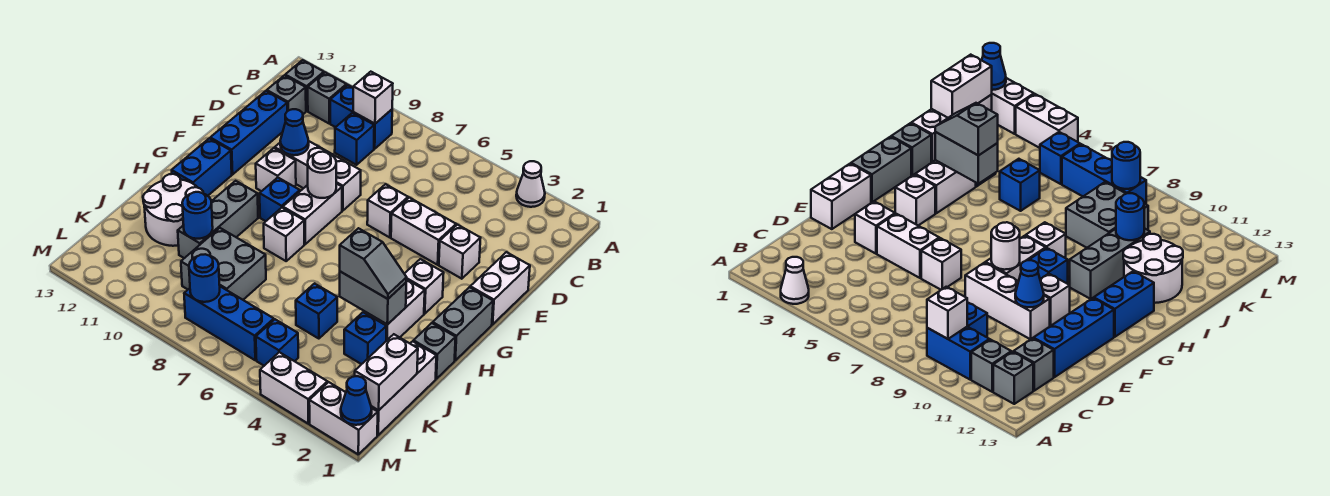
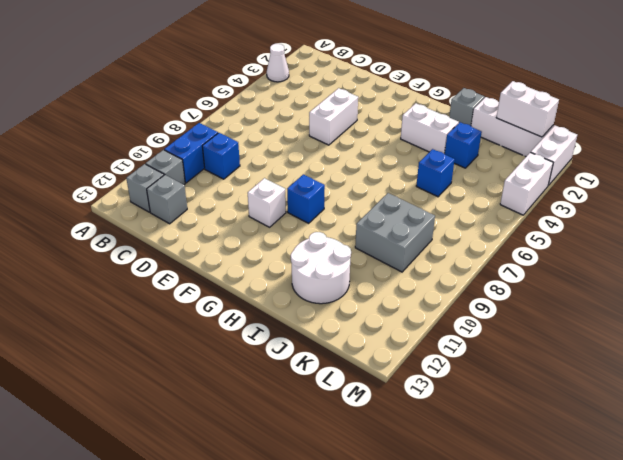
none -> blue brick D12:F12 level 1
none -> white brick E1:F1 level 1
none -> white brick E3 level 1
none -> white brick E6 level 1

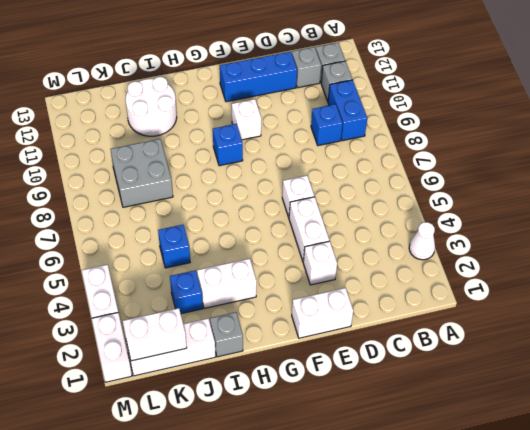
none -> white brick E8:E10 level 1
none -> white brick F8:G8 level 1
none -> grey brick G1:H1 level 1
none -> white brick G3 level 1

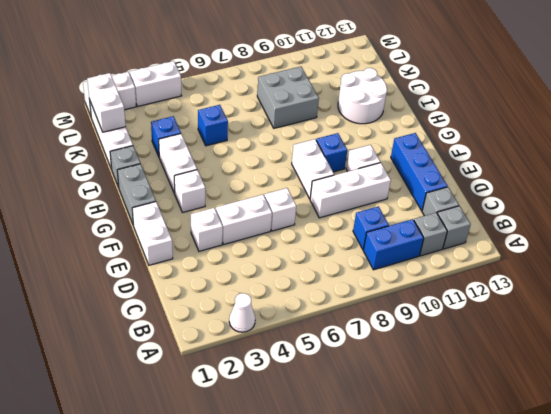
none -> blue brick G12:H12 level 1
none -> white brick H8 level 1
none -> grey brick H10:J10 level 1
none -> blue brick L5 level 1

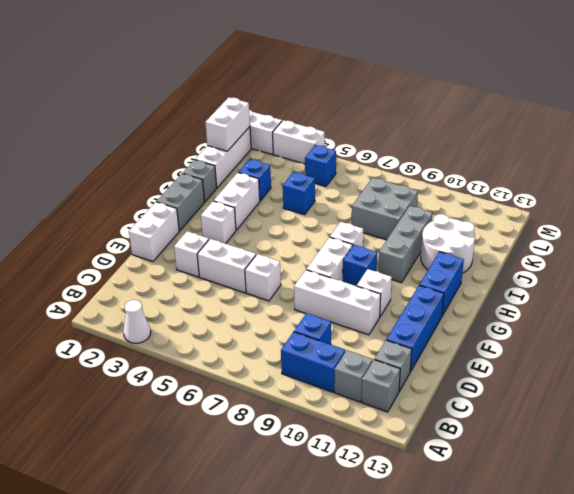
none -> blue brick L6:L8 level 1
none -> white brick B9 level 2
none -> blue cone E10 level 2
none -> white round brick F8 level 2

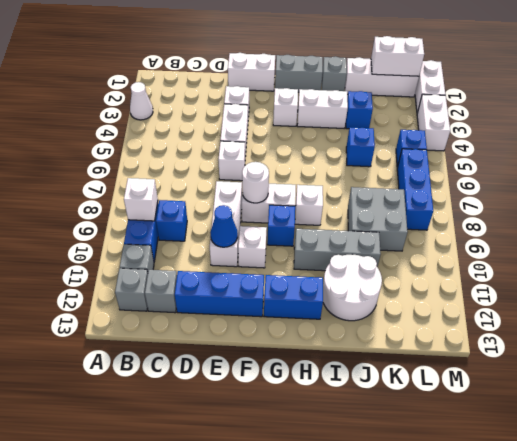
none -> grey brick I3:I4 level 2
none -> blue round brick J10 level 2
none -> blue round brick L8 level 2
none -> blue cone M1 level 2

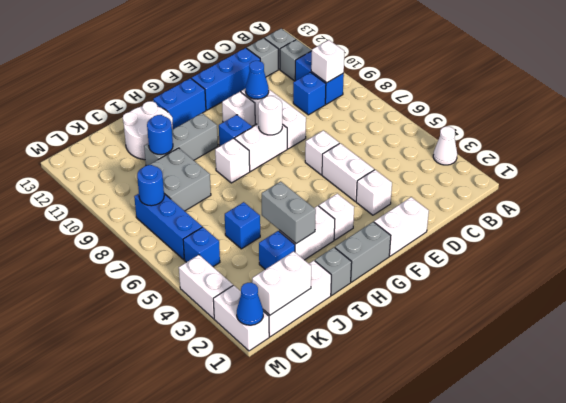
none -> grey slope I3:I4 level 3 top 4

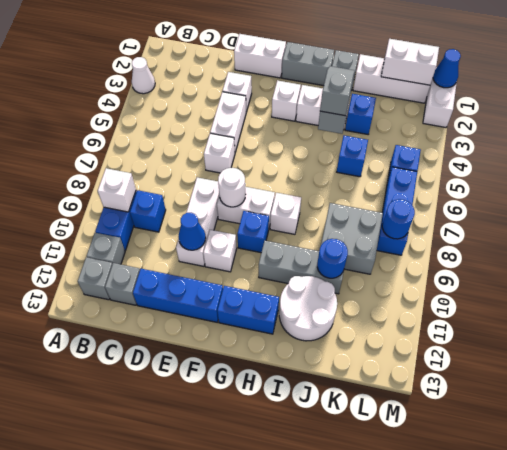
none -> white brick M3:M4 level 1

